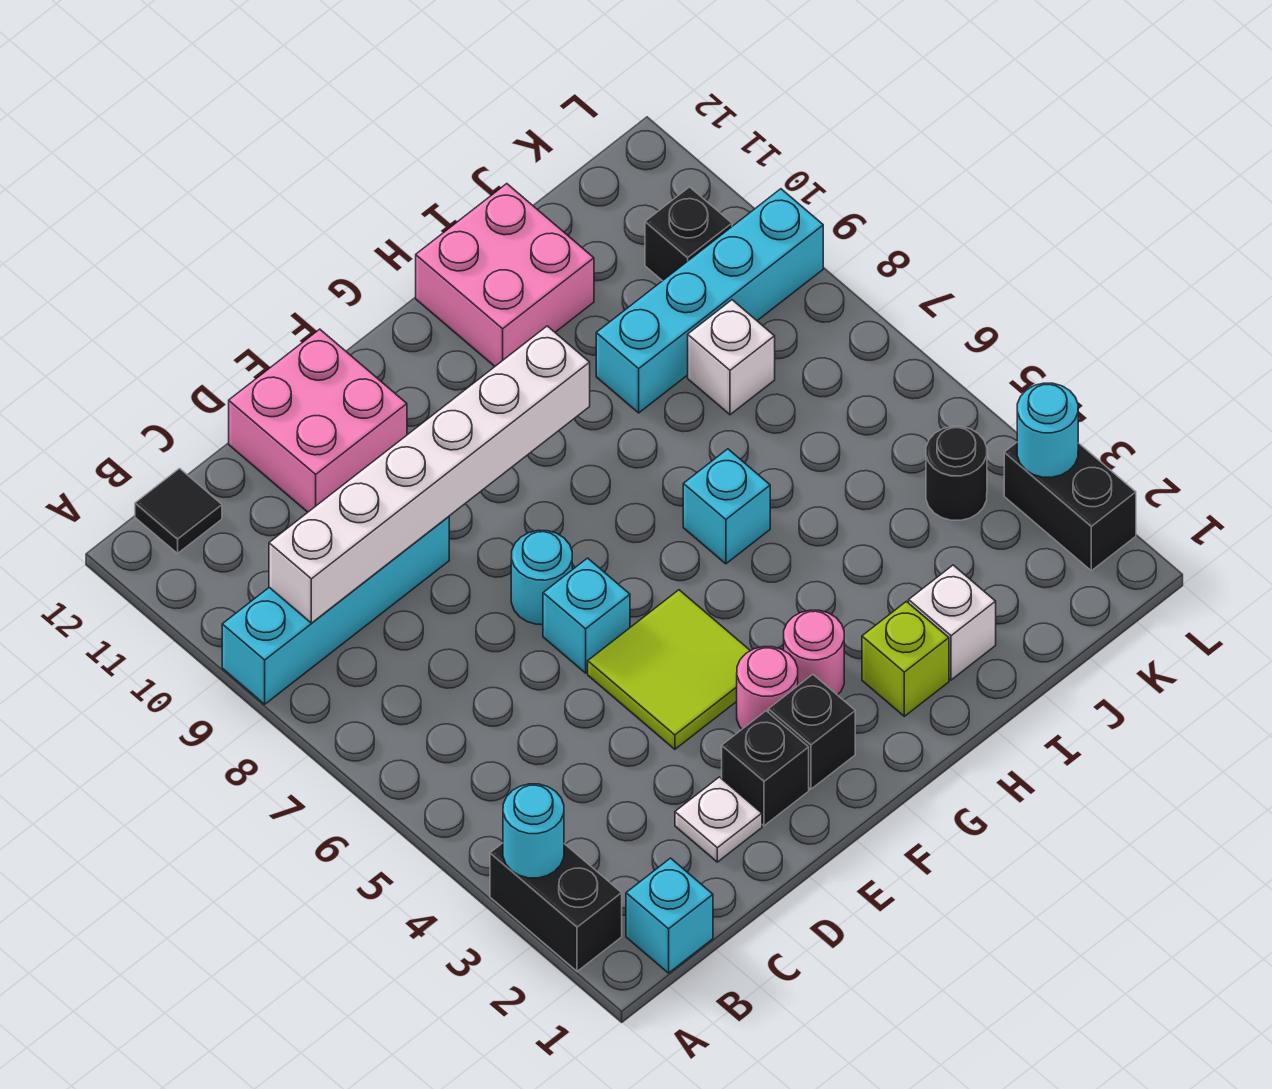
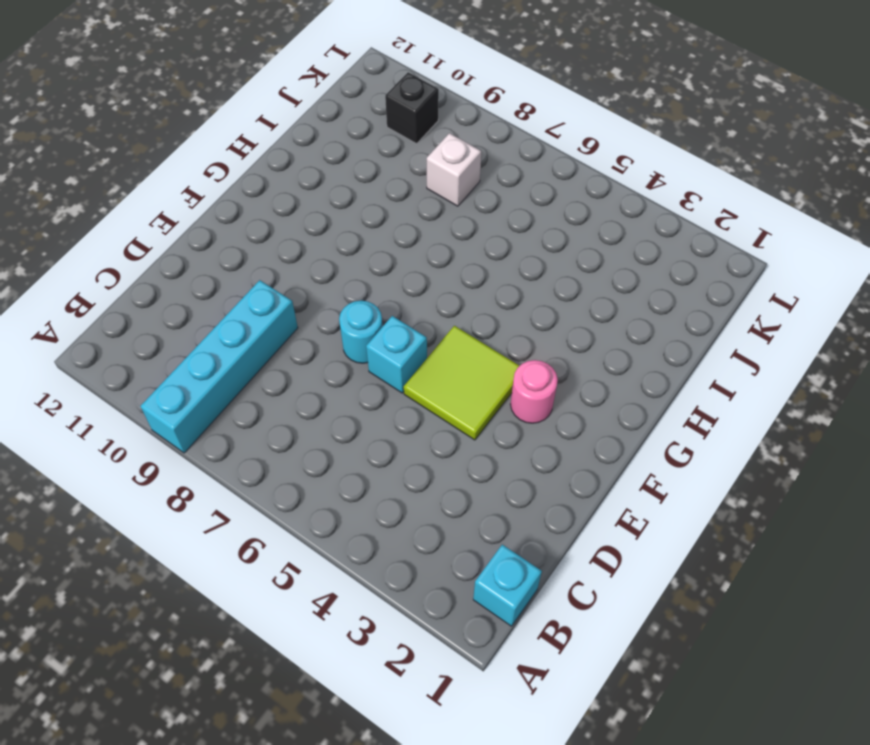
none -> black brick A2:A3 level 1
none -> black tile B12 level 1
none -> white plate D2 level 1

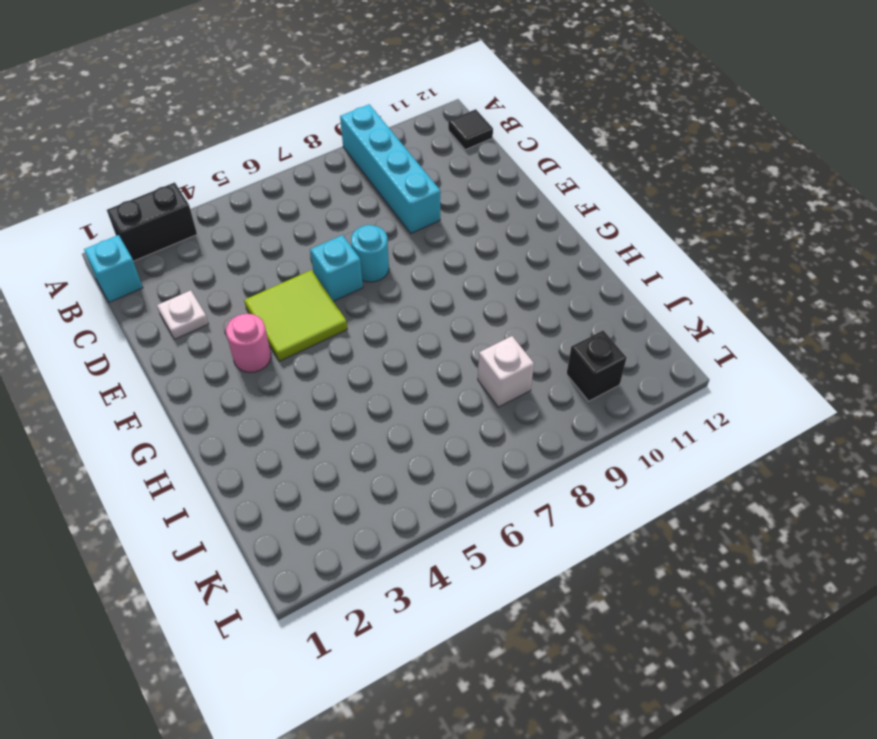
none -> pink brick D11:E12 level 1
none -> black brick E2 level 1
none -> black brick F2 level 1

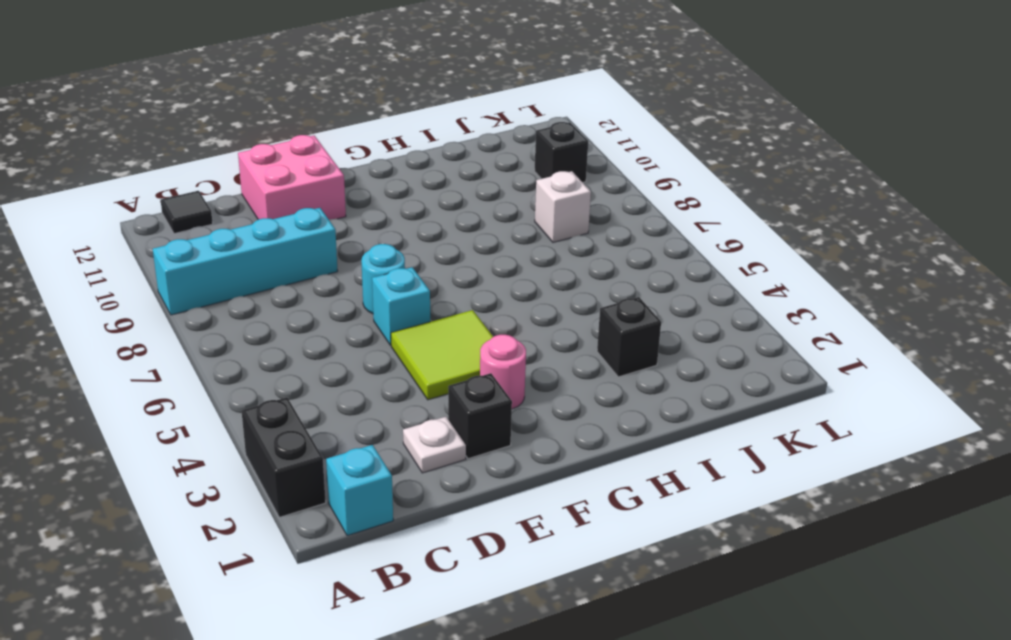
black brick I3 level 1 -> black brick F2 level 1
none -> pink round brick G3 level 1
none -> lime brick H2 level 1
none -> cyan brick H6 level 1

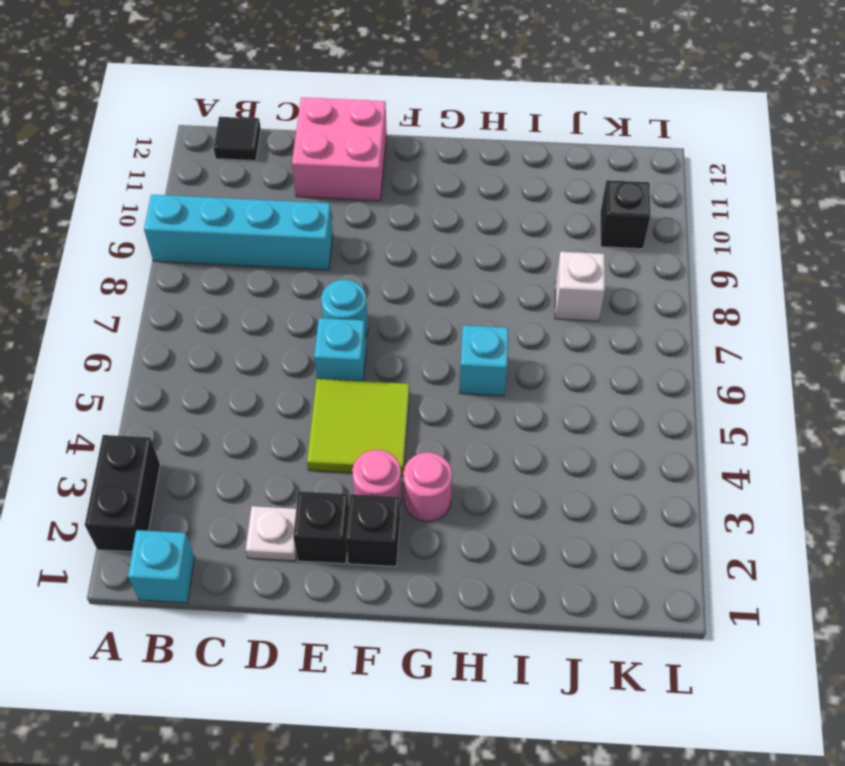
none -> lime brick H2 level 1
none -> pink brick H11:I12 level 1
none -> white brick I2 level 1

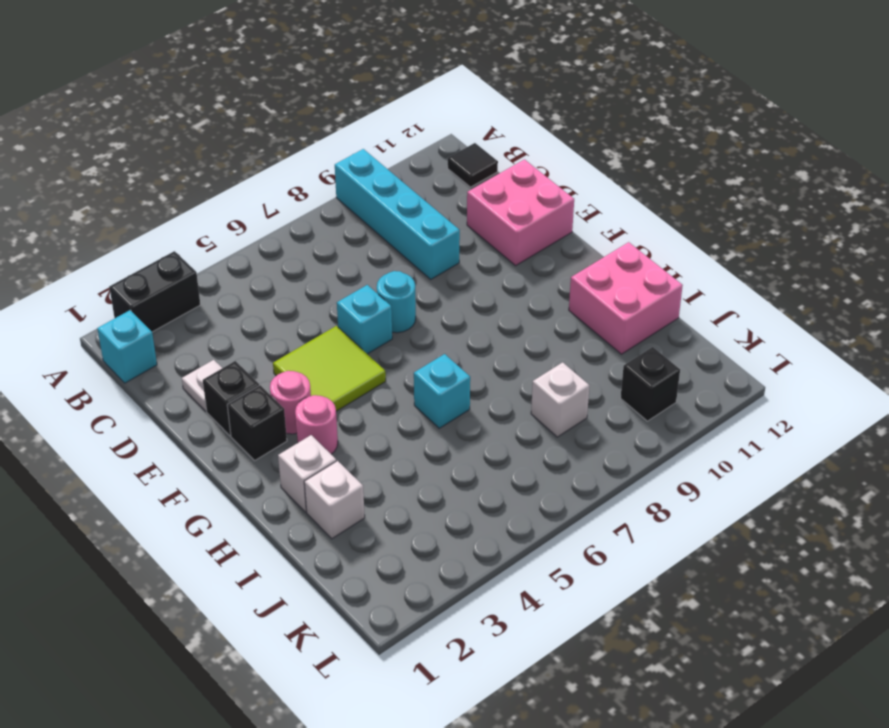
white brick H2 level 1 -> lime brick H2 level 1
none -> cyan brick I9:L9 level 1
none -> black round brick K4 level 1
none -> black brick L2:L3 level 1

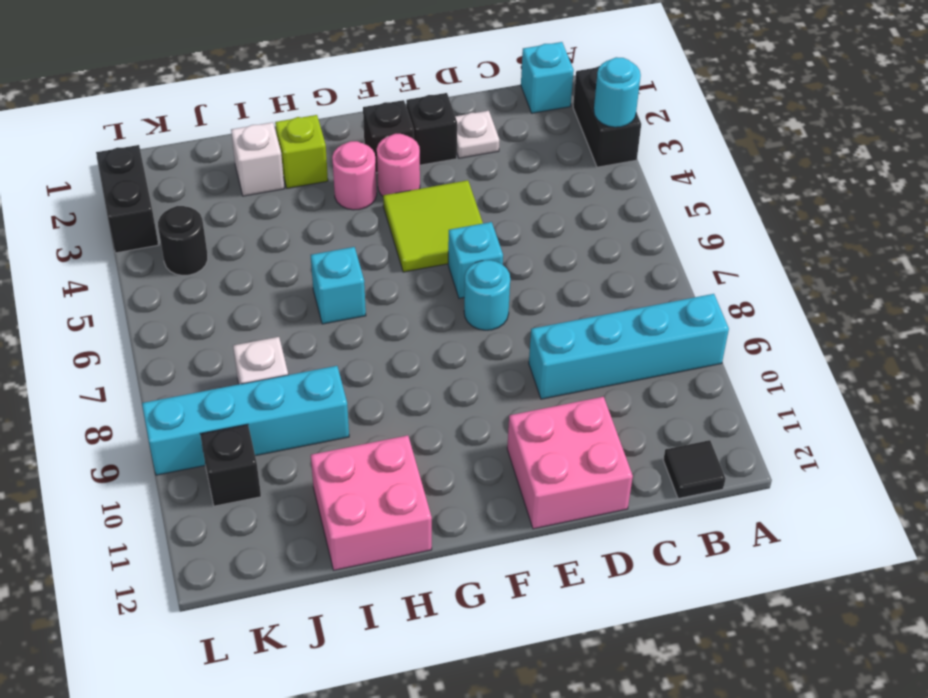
none -> white brick B9:G9 level 2
none -> cyan round brick L3 level 2

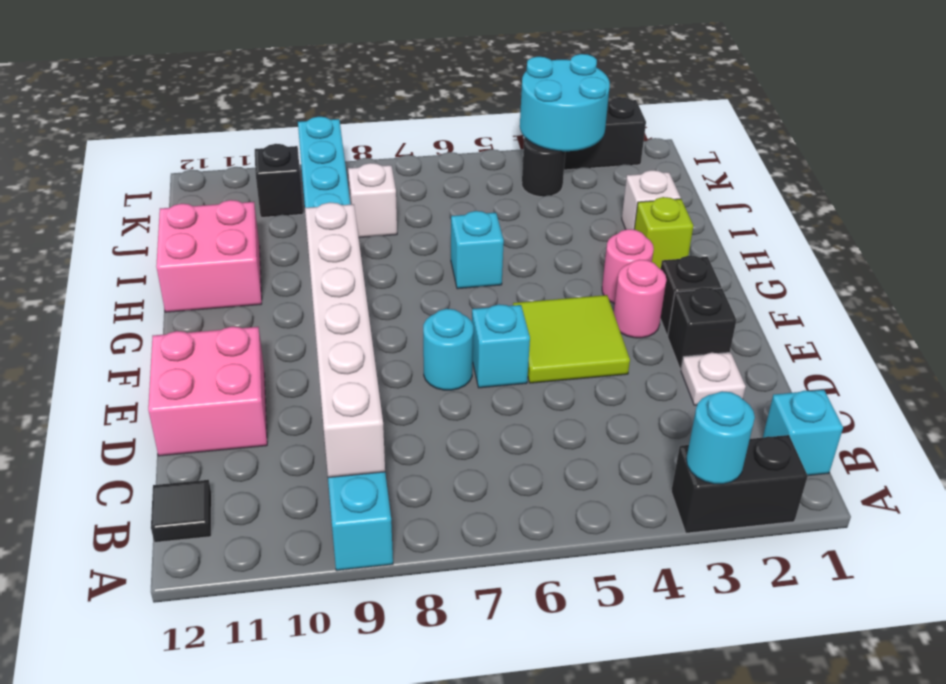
cyan round brick K3:L4 level 2 -> cyan round brick L3 level 2

